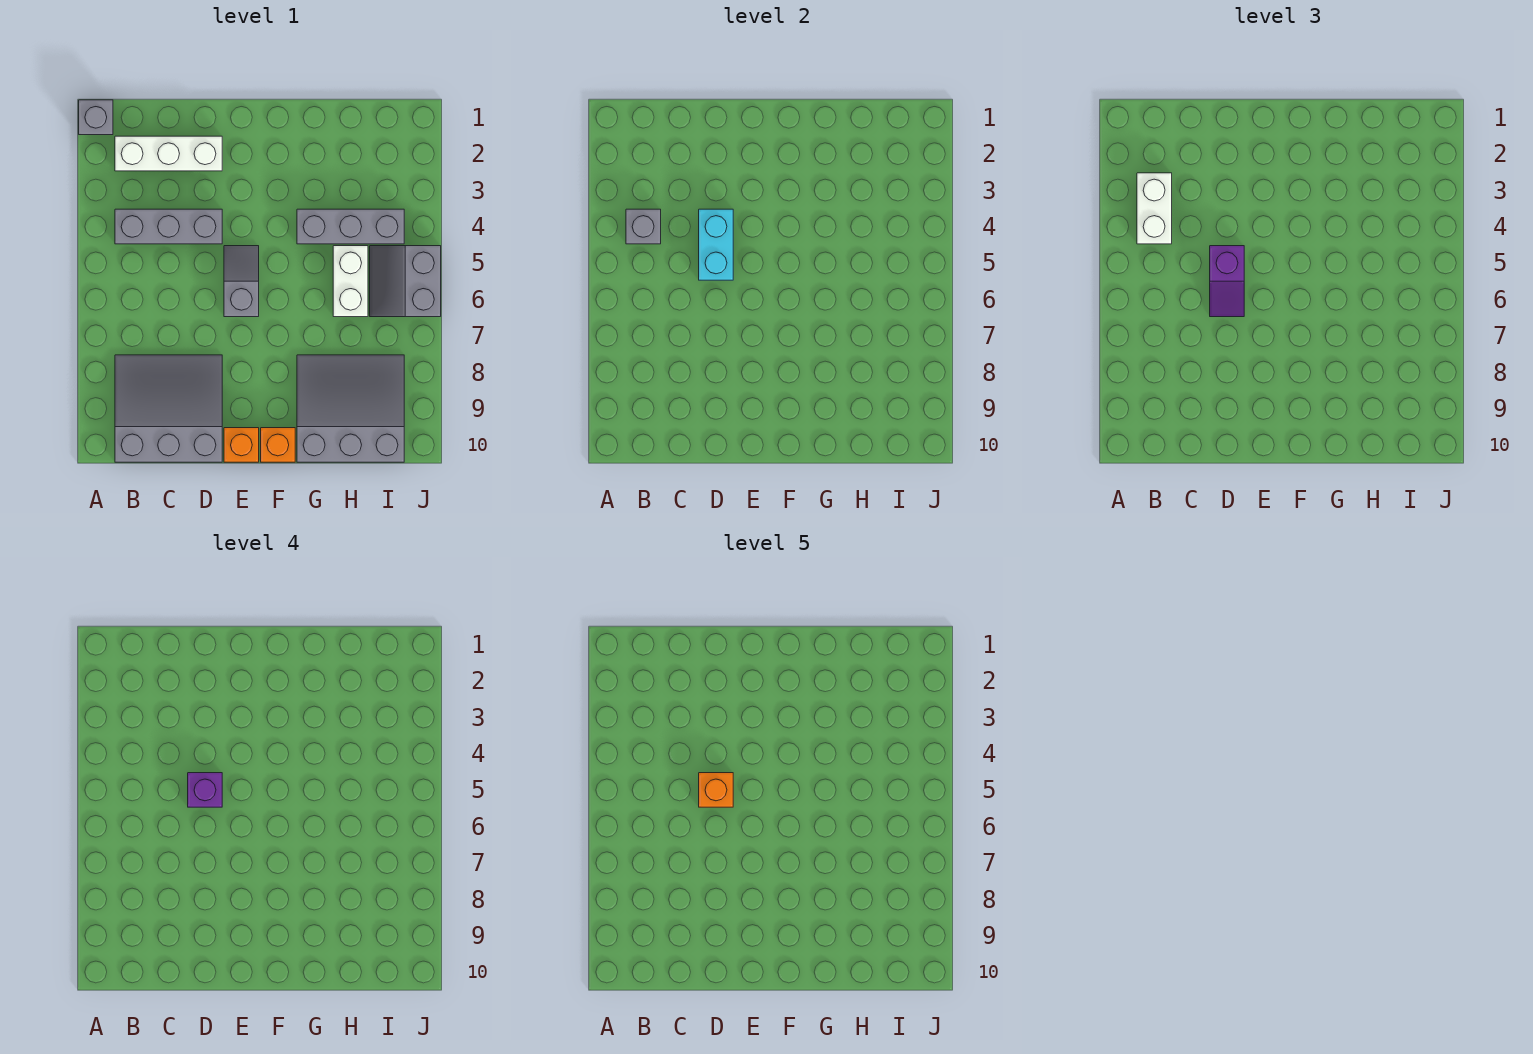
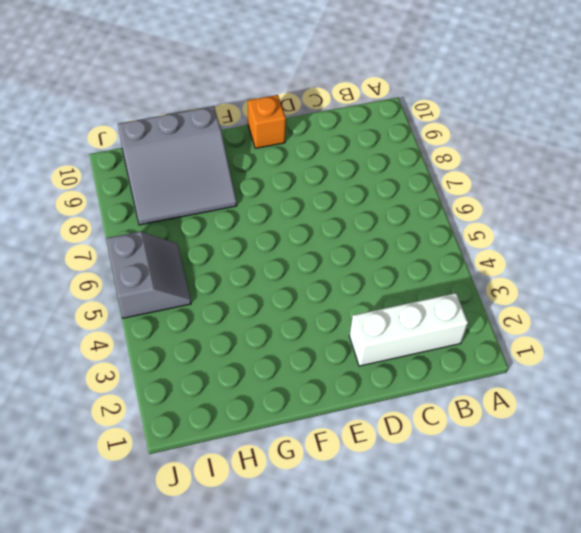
none -> grey brick A1 level 1
none -> grey brick B4:D4 level 1
none -> grey slope B8:D10 level 1 top 10

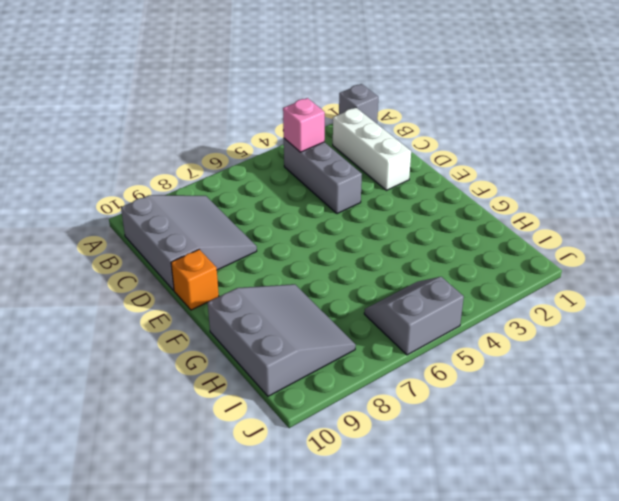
pink brick B4 level 2 -> grey brick B4 level 2
none -> grey slope E5:E6 level 1 top 6
none -> orange brick F10 level 1
none -> grey brick G4:I4 level 1

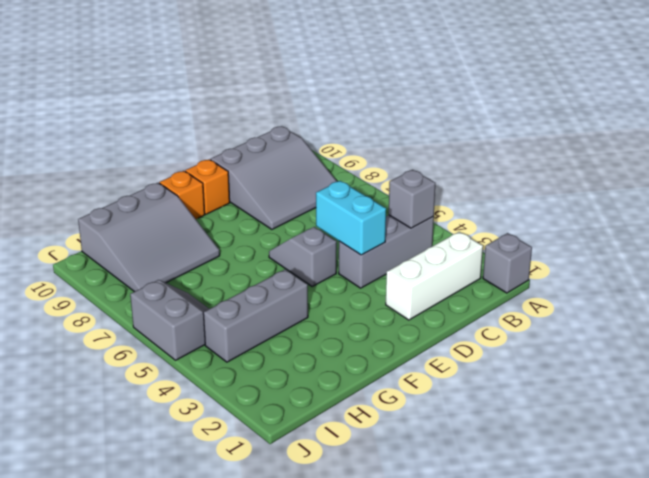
grey slope E5:E6 level 1 top 5 -> grey slope E5:E6 level 1 top 6
none -> white brick H5:H6 level 1
none -> white brick B3:B4 level 3
none -> purple slope D5:D6 level 3 top 5

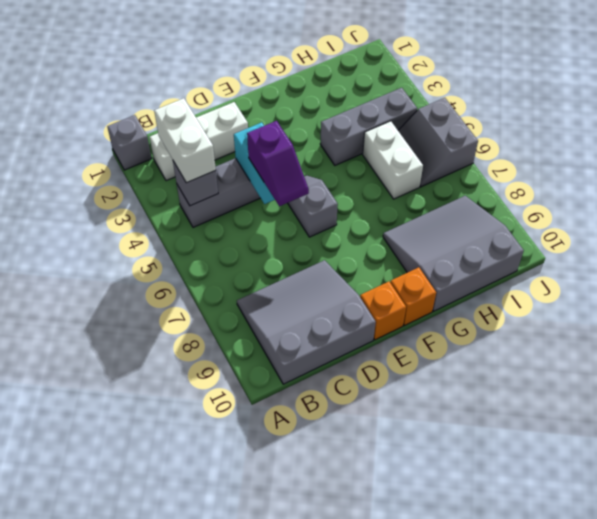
none -> purple brick D5 level 4
none -> orange brick D5 level 5

